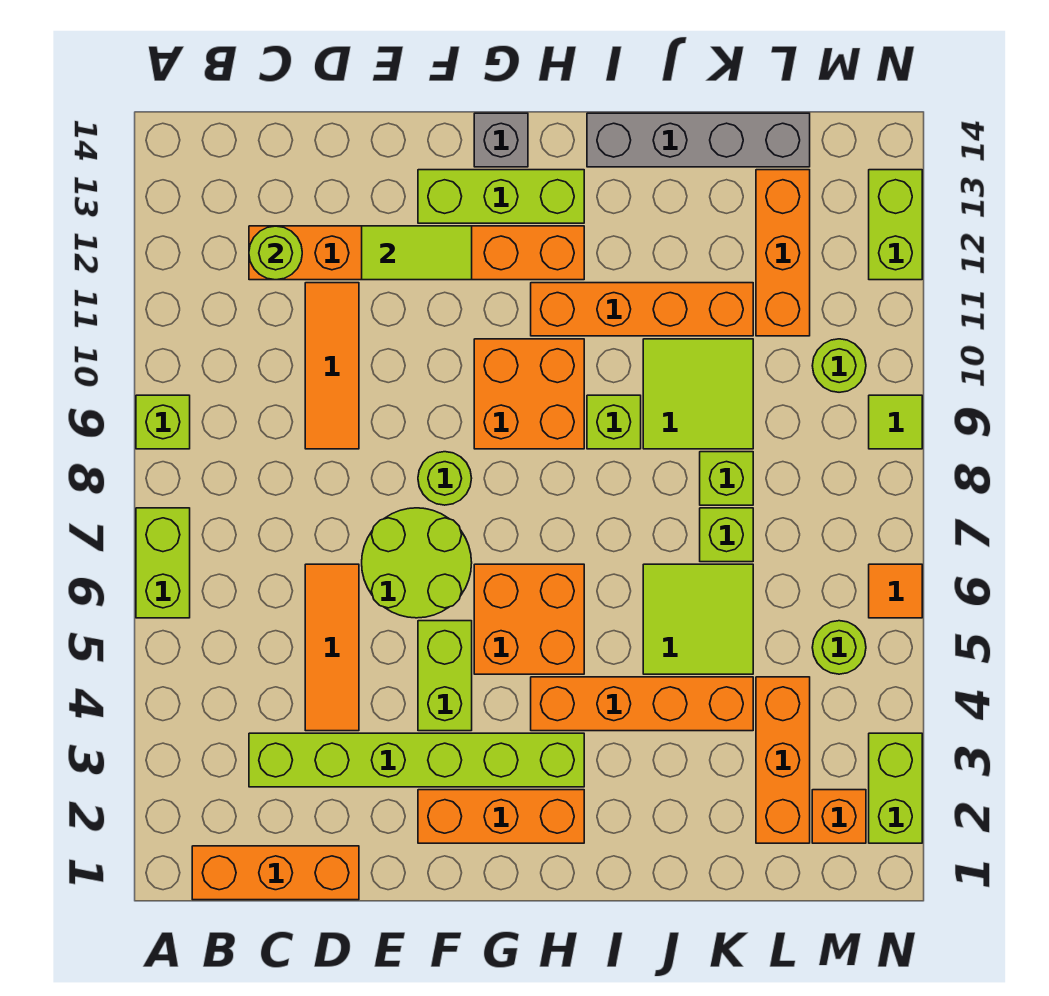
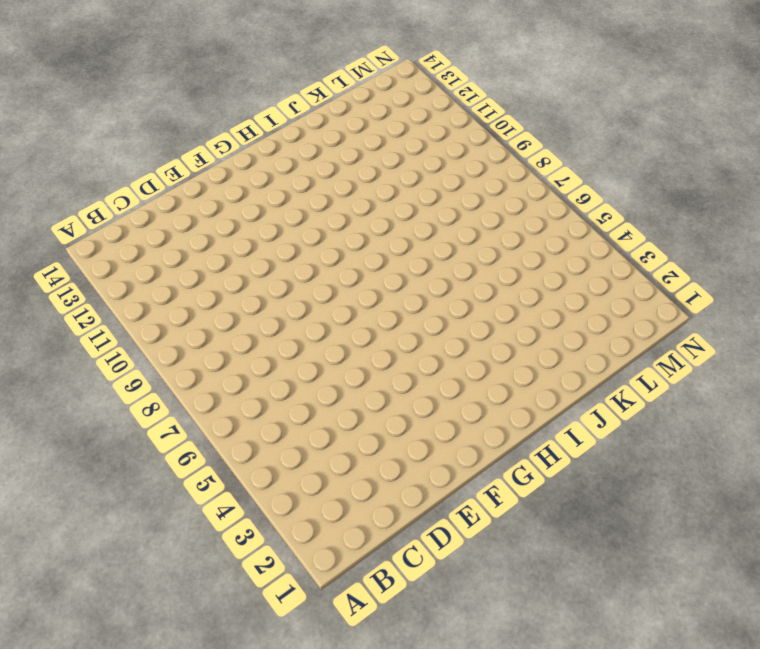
none -> lime brick A6:A7 level 1
none -> lime brick A9 level 1
none -> orange brick B1:D1 level 1
none -> lime brick C3:H3 level 1

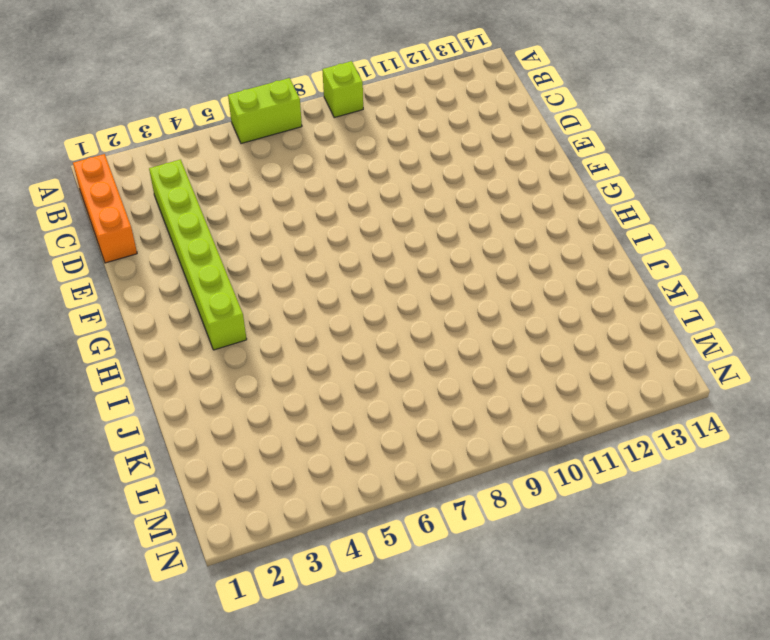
none -> orange brick C12:H12 level 1
none -> orange tile D4:D6 level 1
none -> orange tile D9:D11 level 1
none -> lime round brick E6:F7 level 1

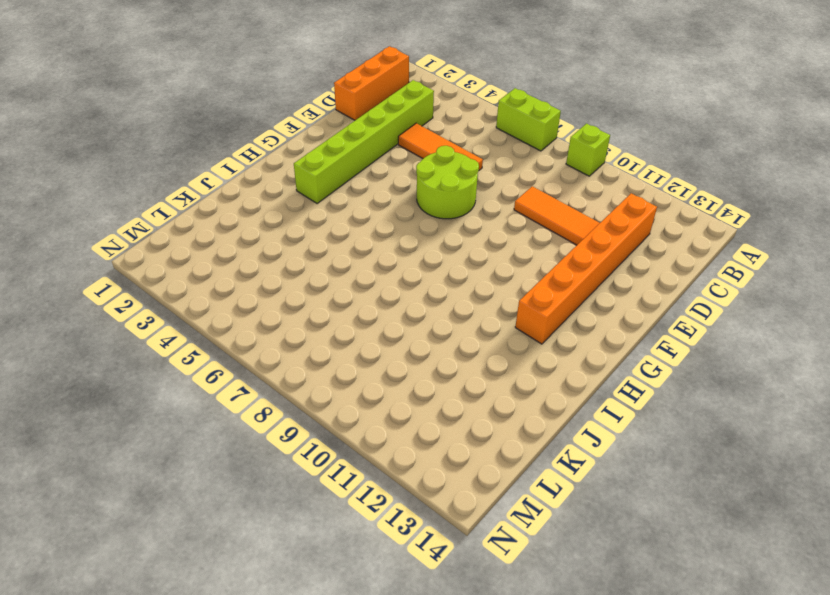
none -> orange brick F2:H2 level 1
none -> lime brick F4:F5 level 1
none -> lime round brick F8 level 1
none -> lime brick F13:H13 level 1

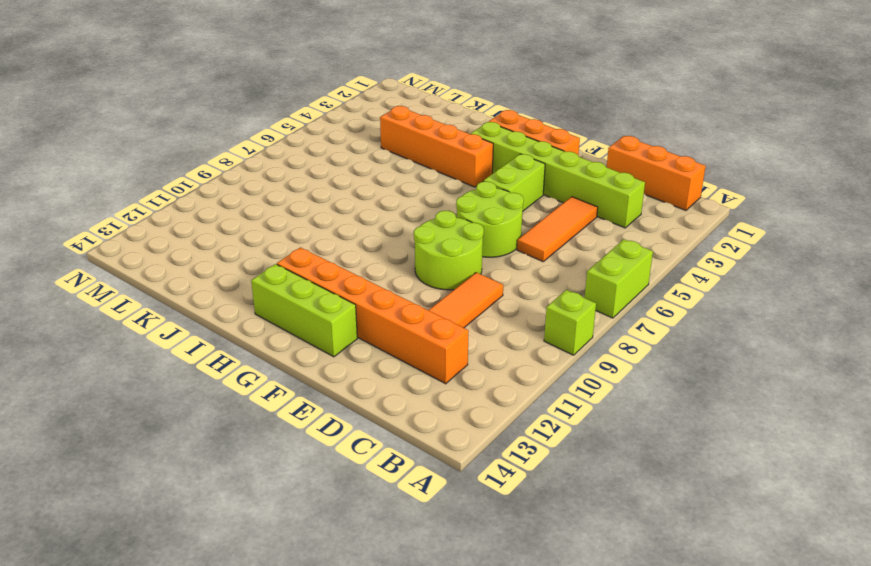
lime round brick E8:F9 level 1 -> lime round brick F8 level 1
none -> orange brick G5:H6 level 1
none -> orange brick G9:H10 level 1
none -> grey brick G14 level 1
none -> orange brick H11:K11 level 1

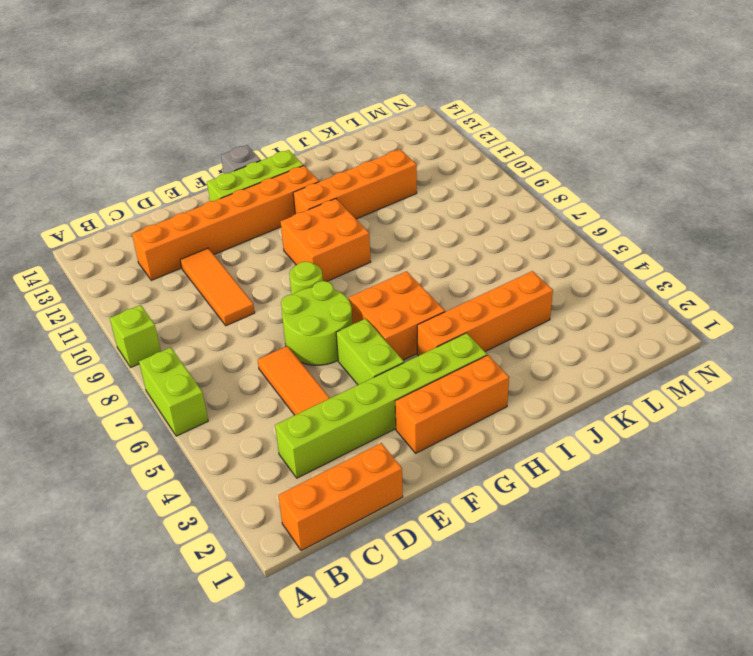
none -> lime brick I9 level 1
none -> grey brick I14:L14 level 1
none -> lime tile J5:K6 level 1
none -> lime tile J9:K10 level 1

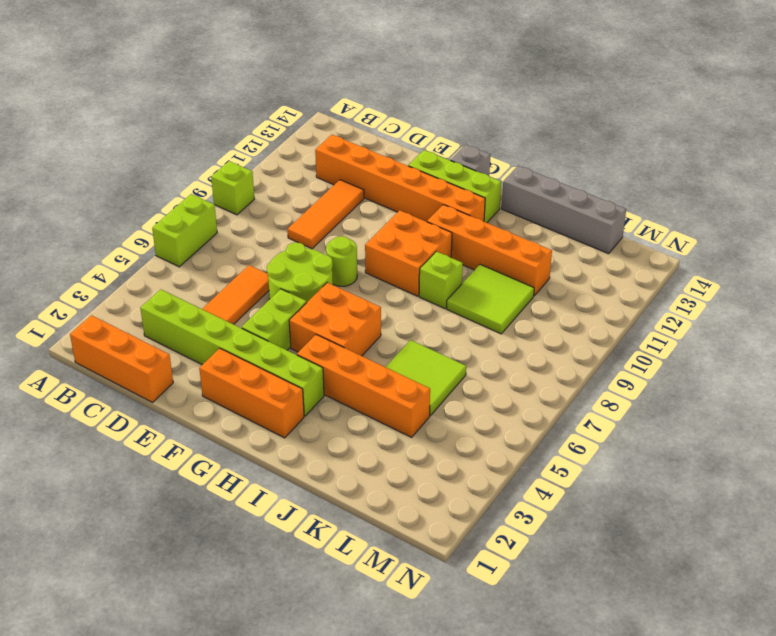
none -> lime brick K7 level 1
none -> lime brick K8 level 1
none -> orange brick L2:L4 level 1
none -> orange brick L11:L13 level 1

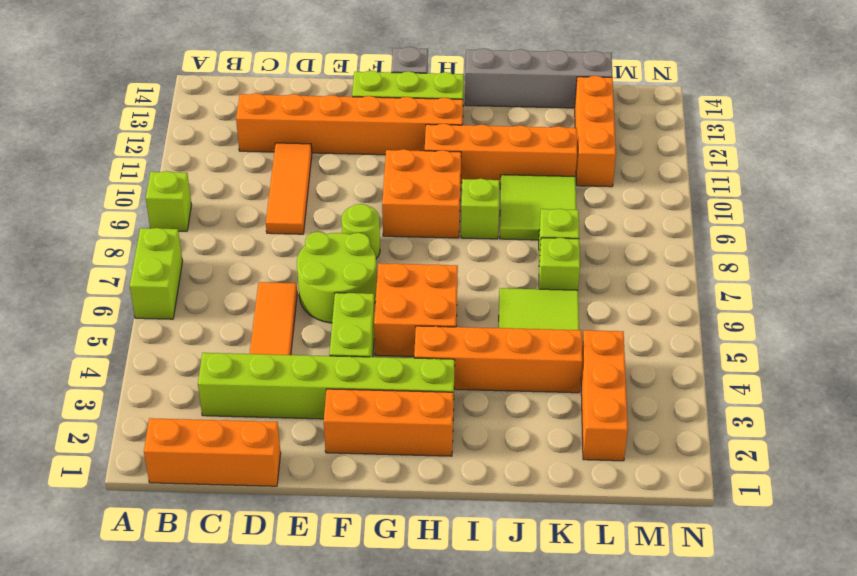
none -> orange brick M2 level 1
none -> lime round brick M5 level 1
none -> lime round brick M10 level 1
none -> lime brick N2:N3 level 1

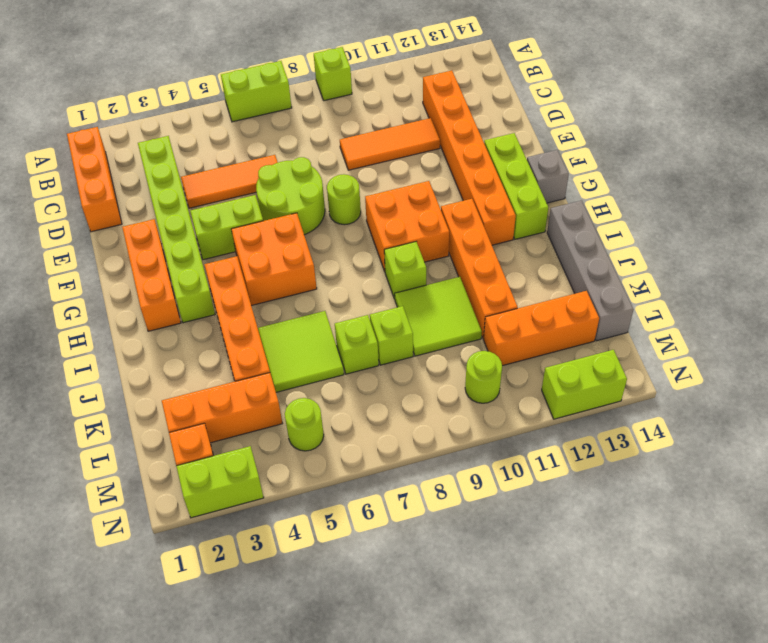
none -> orange tile N6 level 1
none -> lime tile N9 level 1
none -> lime round brick C12 level 2
none -> lime tile E12:F12 level 2

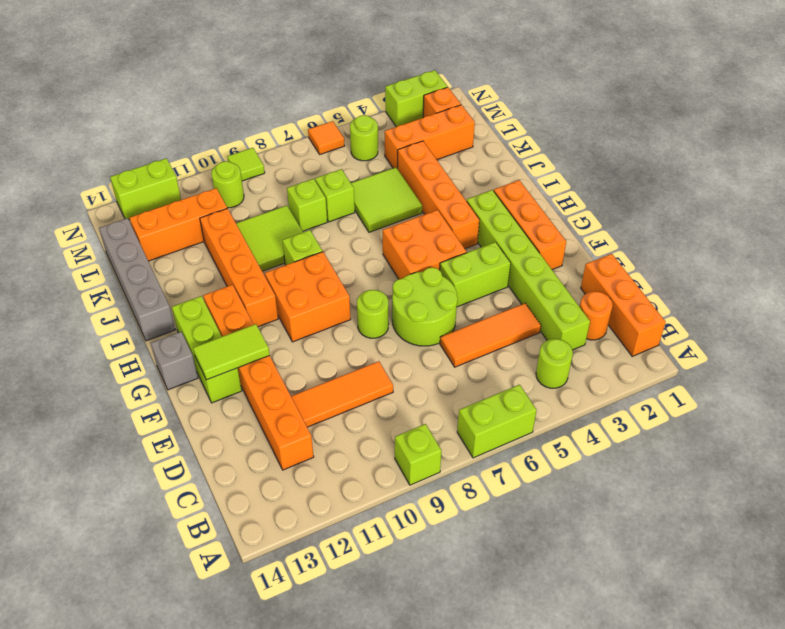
lime round brick B4 level 1 -> lime round brick C12 level 2
orange round brick C2 level 1 -> none
lime tile F12:F13 level 2 -> lime tile E12:F12 level 2

